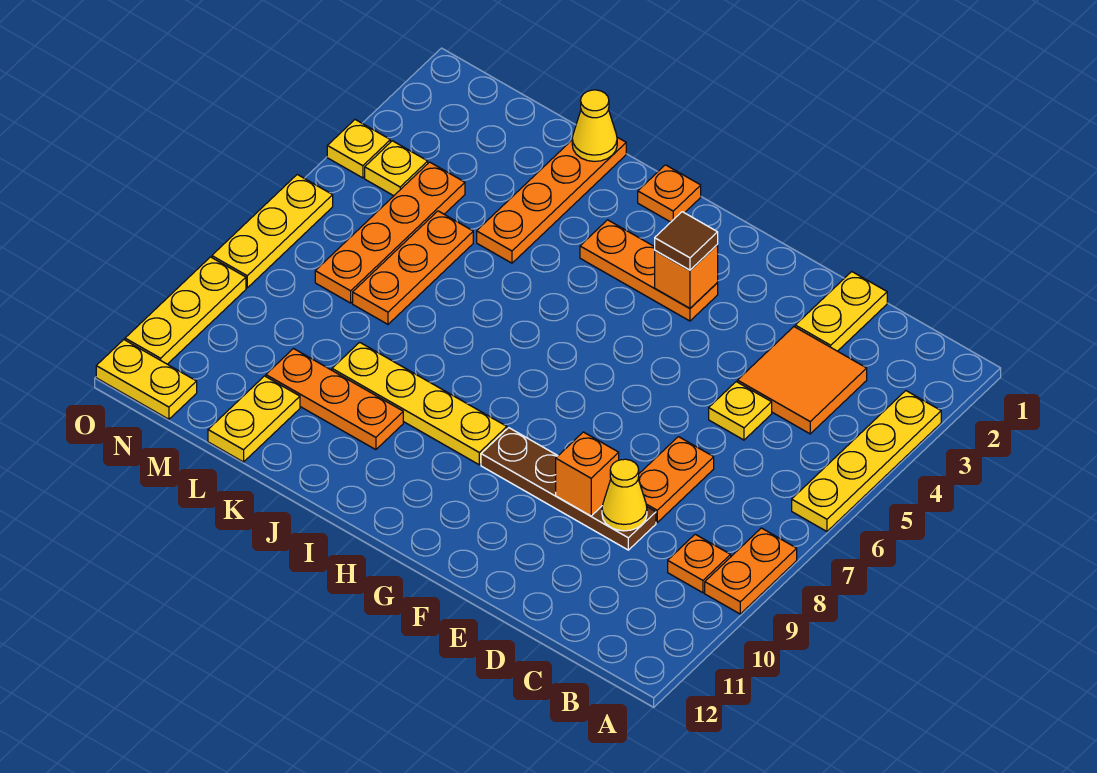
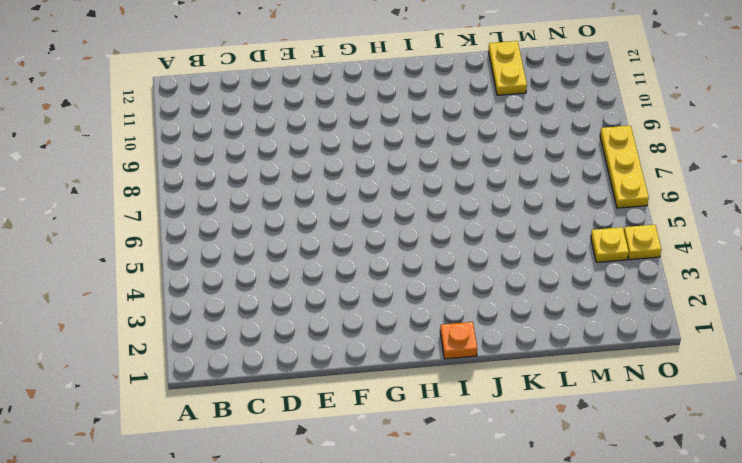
none -> yellow plate A3:A6 level 1
none -> orange plate A8:A9 level 1
none -> orange plate B9 level 1

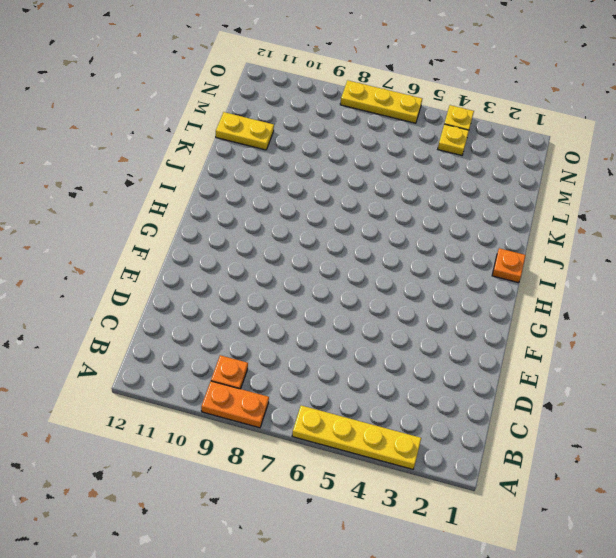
none -> orange tile C3:D4 level 1
none -> yellow plate D1:D2 level 1
none -> yellow plate D5 level 1

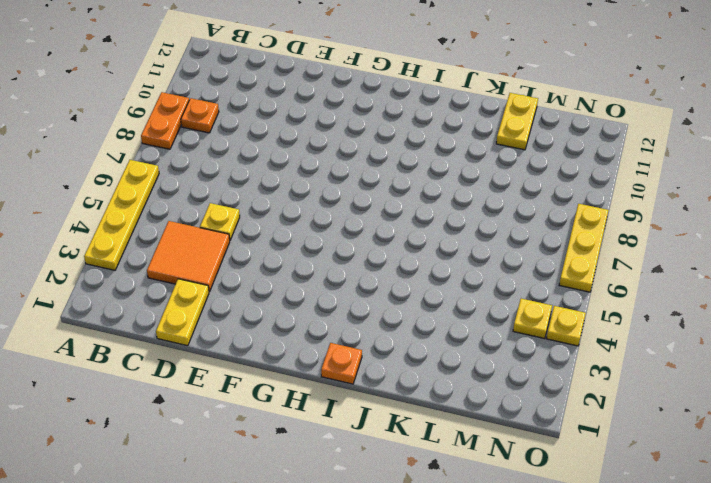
none -> orange plate D7:D8 level 1
none -> brown plate D9:G9 level 1
none -> orange plate G3:I3 level 1

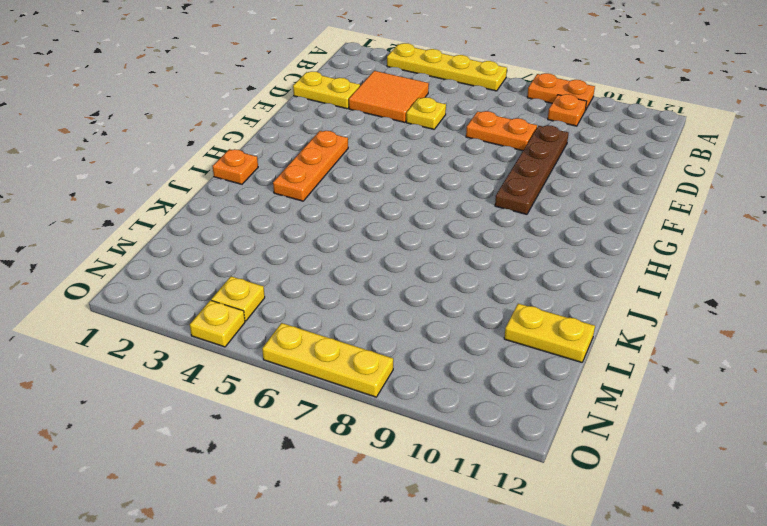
none -> yellow plate H9:K9 level 1
none -> orange plate J10:L10 level 1
none -> orange plate K1:K4 level 1

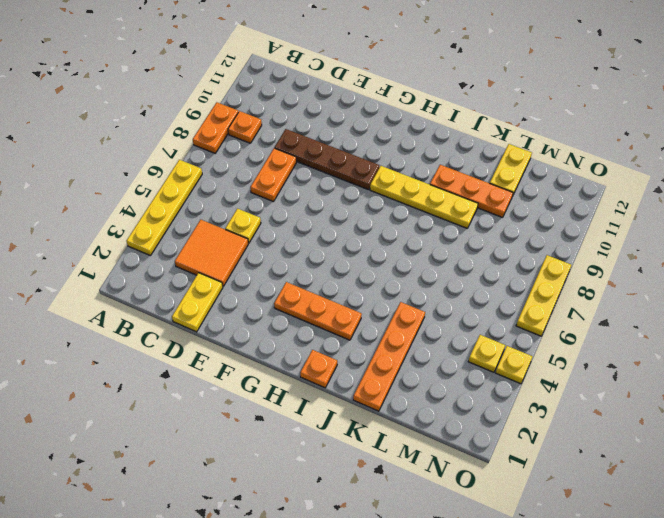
none -> orange plate L5:L7 level 1
none -> orange plate M4:M7 level 1
none -> yellow plate N12:O12 level 1

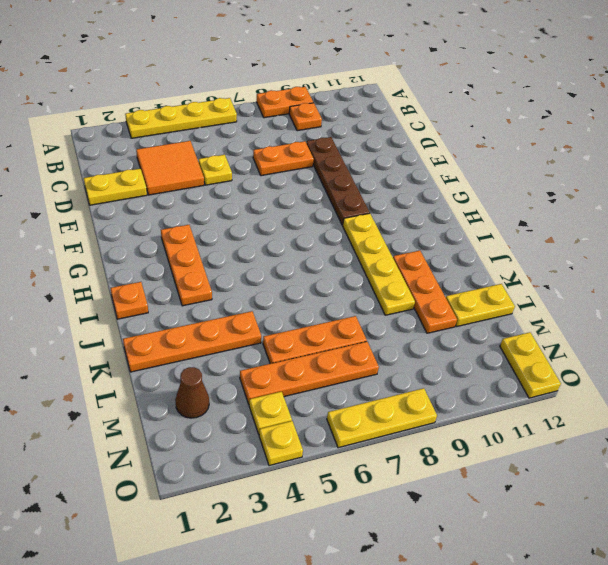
brown cone M2 level 1 -> none
none -> yellow plate O9:O11 level 1
none -> yellow cone D9 level 2
none -> orange brick E9 level 2

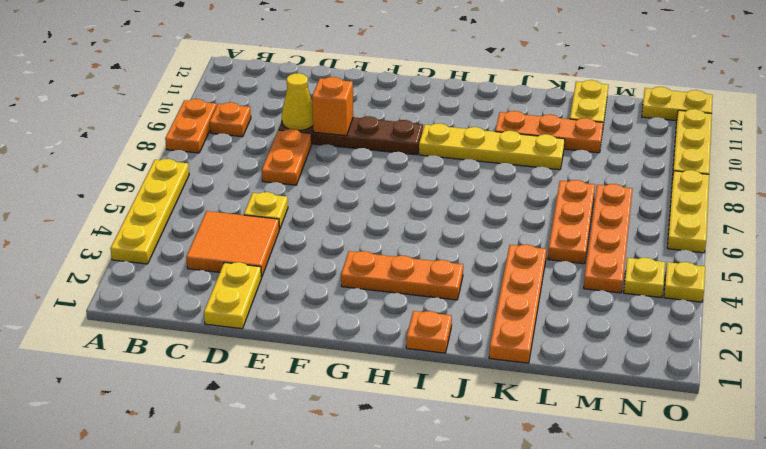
none -> orange brick G3 level 2
none -> yellow cone K1 level 2
none -> brown tile G3 level 3

